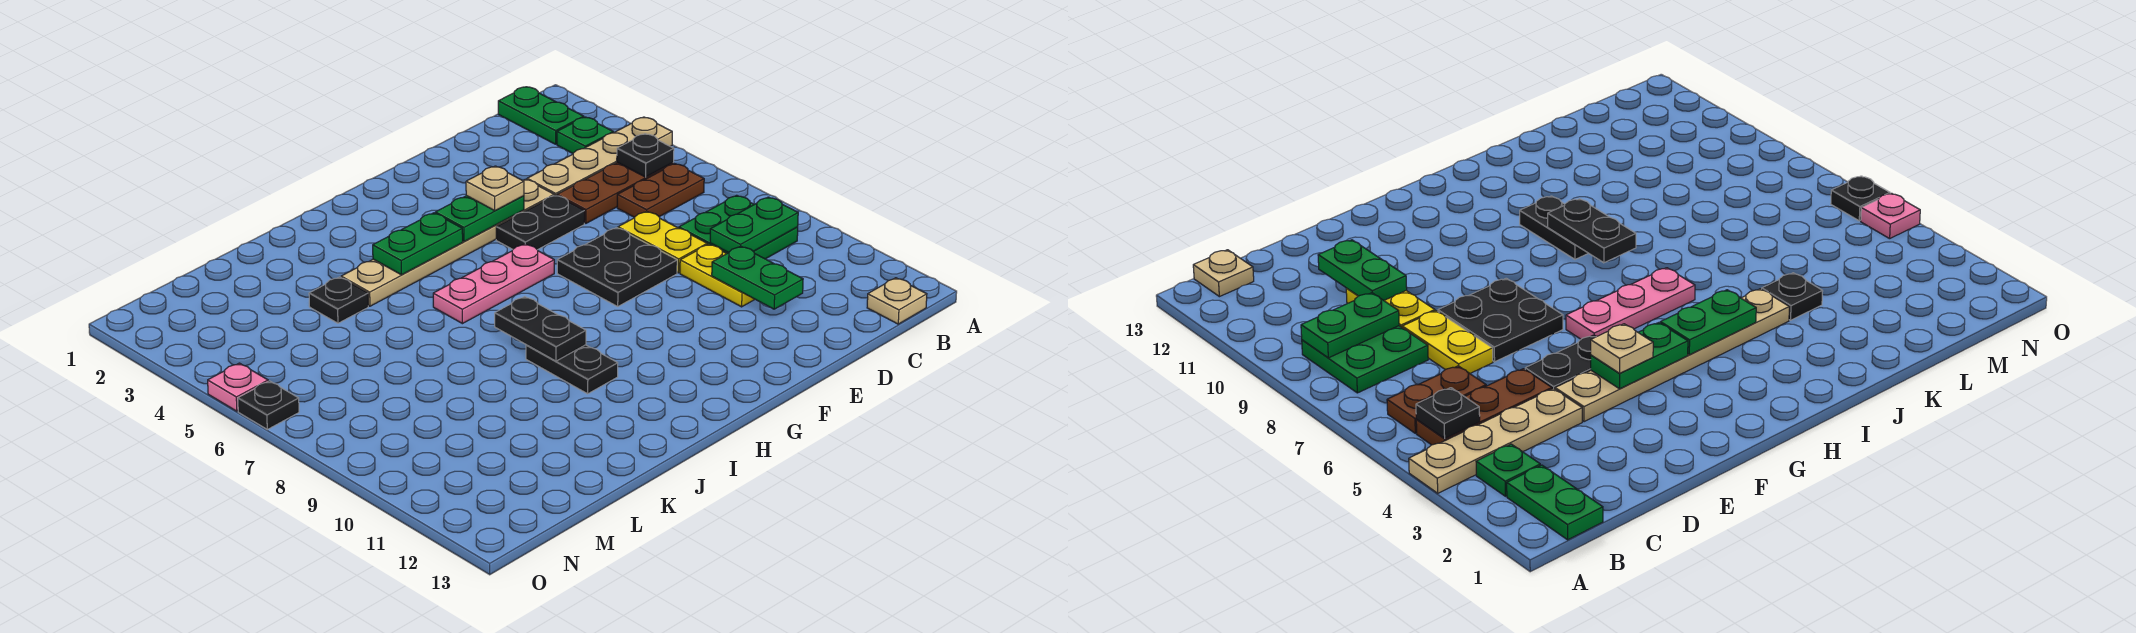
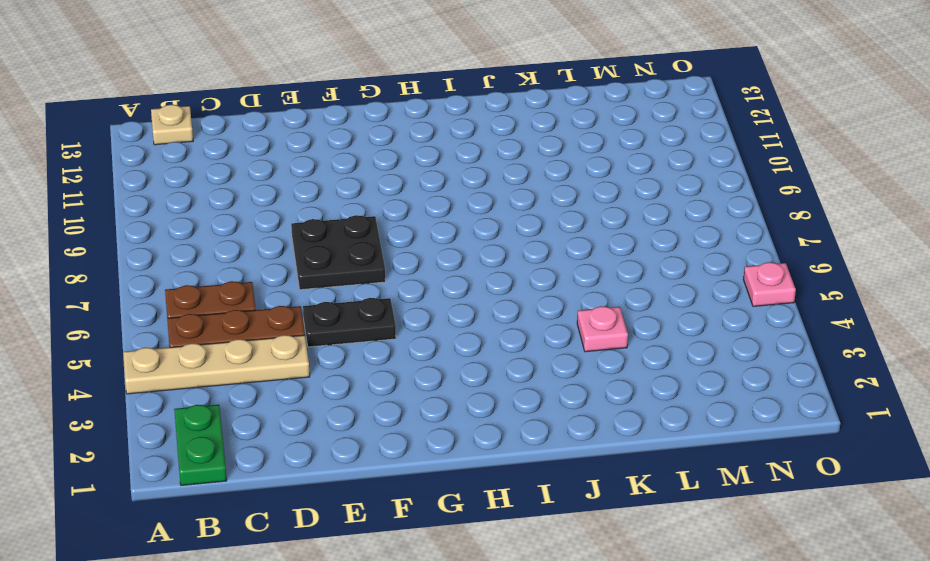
pink plate K4 level 1 -> black plate K4 level 1
none -> green plate B3 level 1
none -> green plate B8:C9 level 1
none -> yellow plate D7:D8 level 1

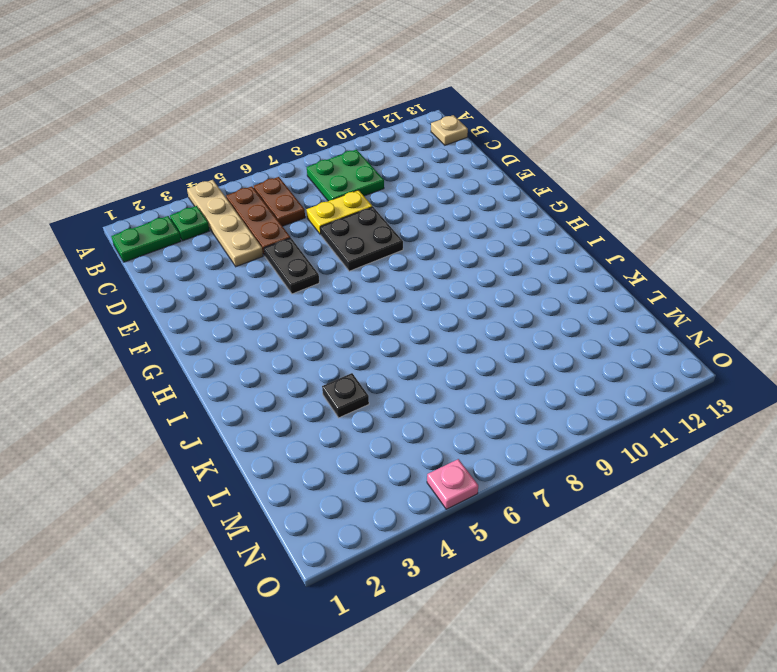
none -> yellow plate D9:D10 level 1
none -> tan plate E4:J4 level 1
none -> pink plate G6:I6 level 1

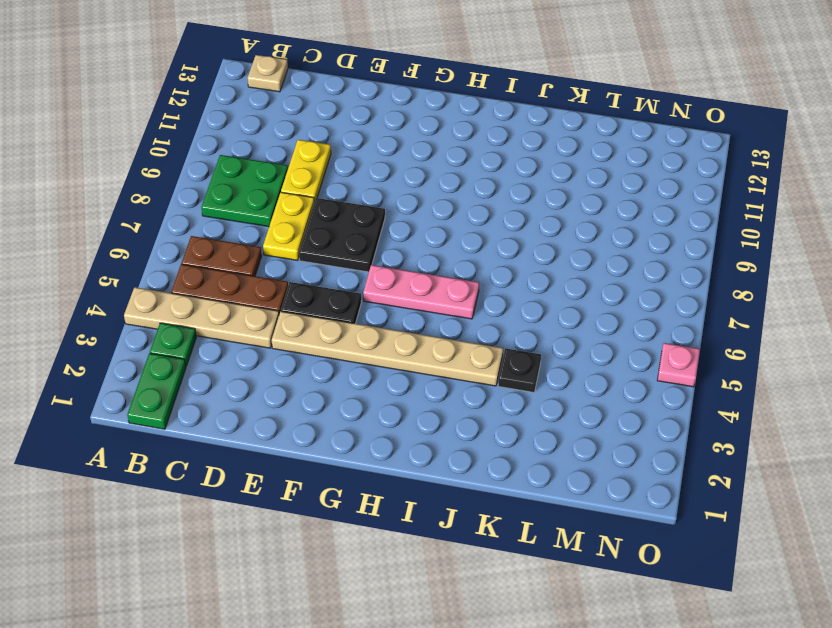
none -> black plate I9:I10 level 1
none -> black plate O6 level 1
none -> black plate B5 level 2

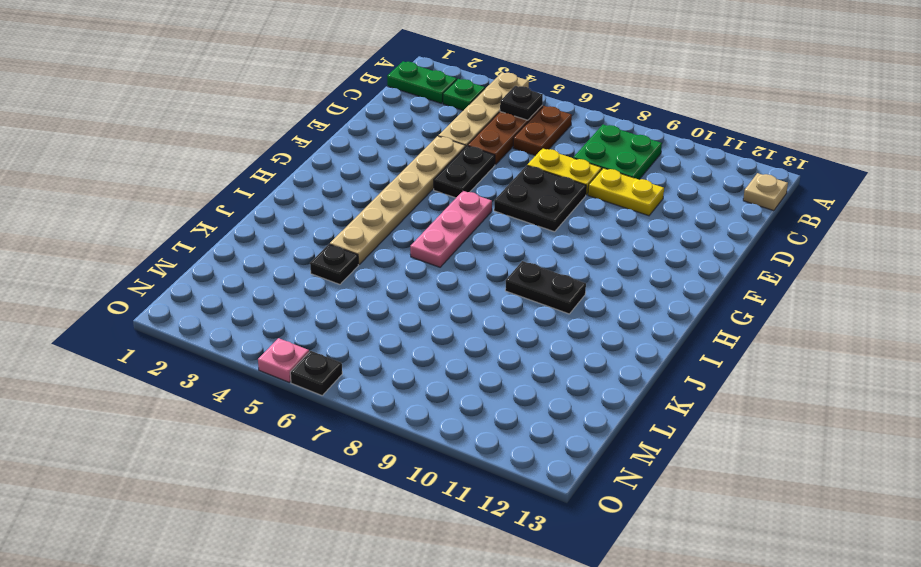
none -> green plate B9:C9 level 2
none -> green plate D10:D11 level 2
none -> green plate F4:G4 level 2

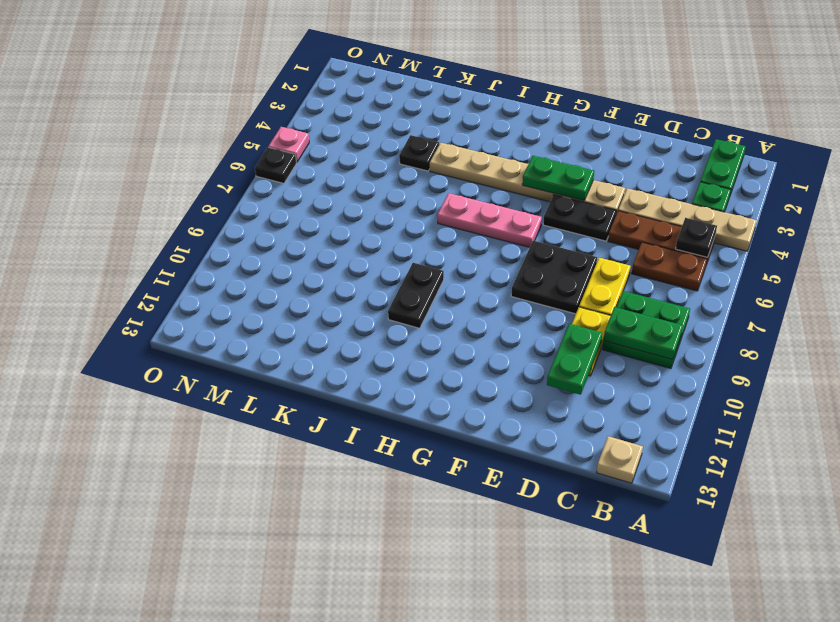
none -> green plate H4:I4 level 2
none -> black plate I8:I9 level 2
none -> tan plate F4 level 3

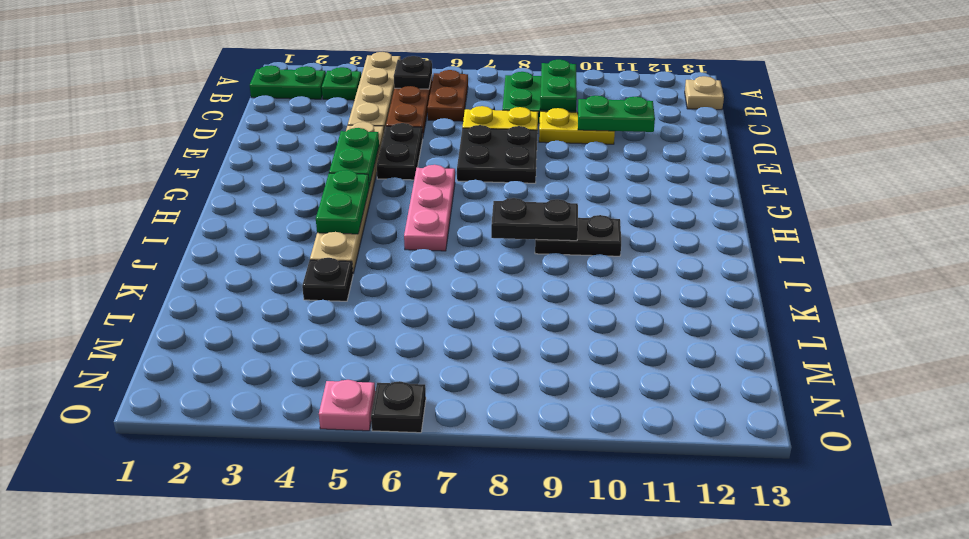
none -> tan plate F4 level 3

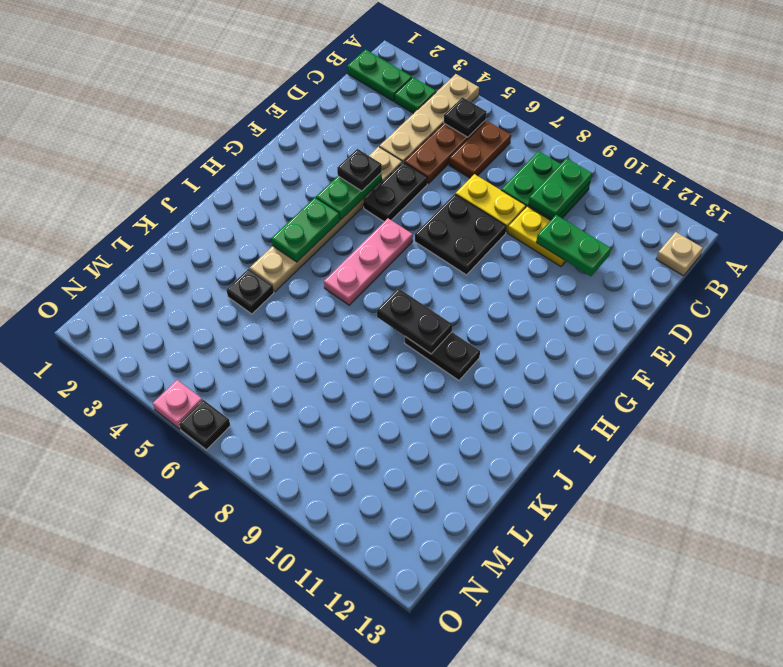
black plate F4 level 3 -> tan plate F4 level 3

